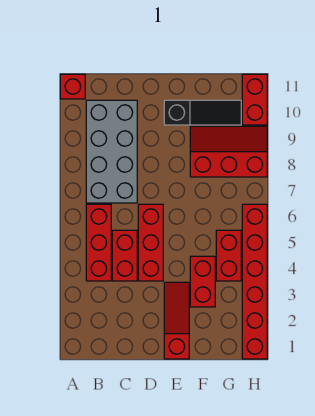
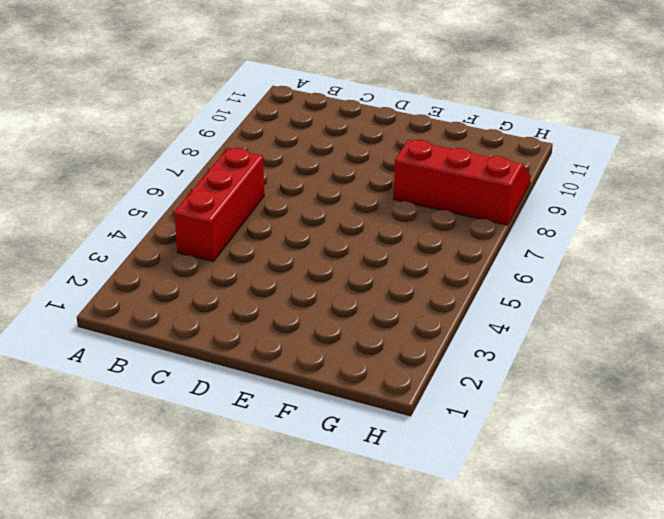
none -> red brick A11 level 1
none -> grey brick B7:C10 level 1
none -> red brick C4:C5 level 1

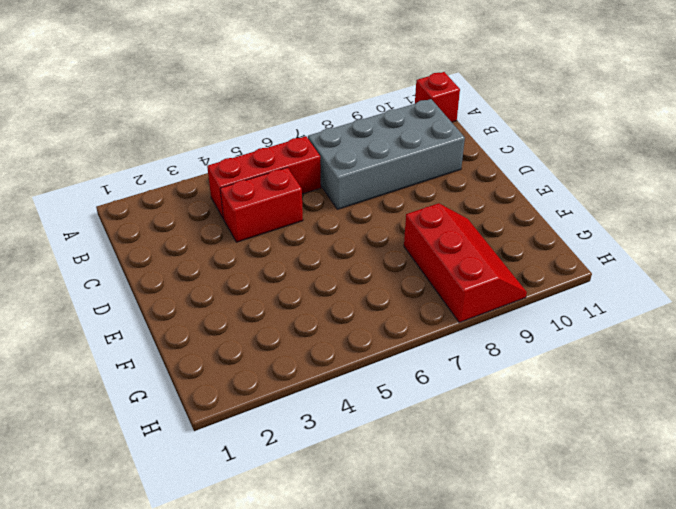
none -> red brick D4:D6 level 1
none -> red slope E1:E3 level 1 top 1
none -> black slope E10:G10 level 1 top E

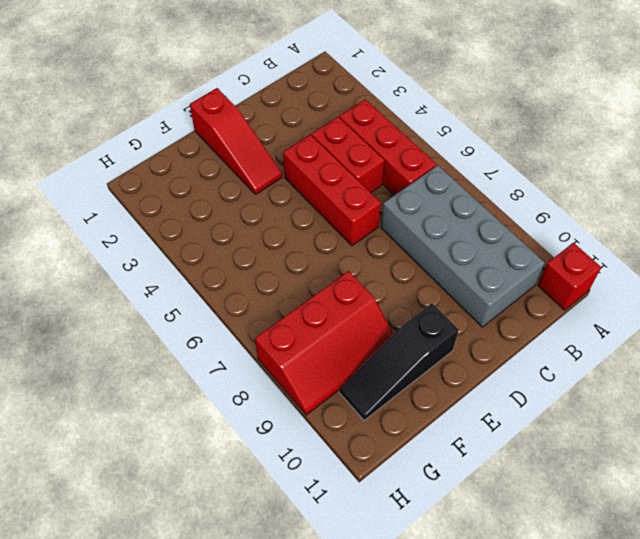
none -> red brick F3:F4 level 1
none -> red brick G4:G5 level 1
none -> red brick H1:H6 level 1

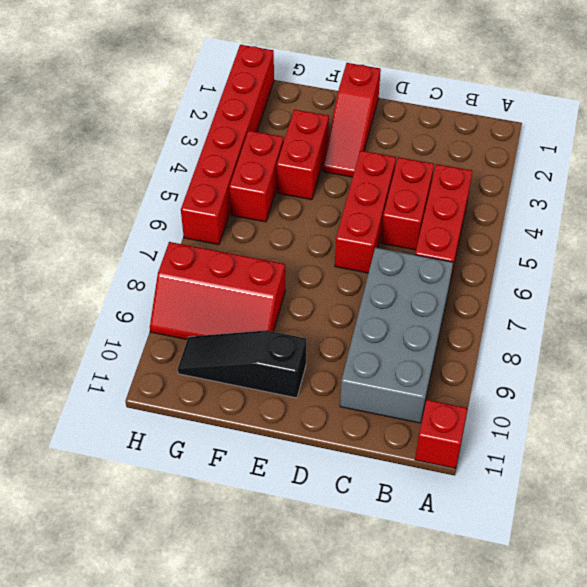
none -> red brick H10:H11 level 1

